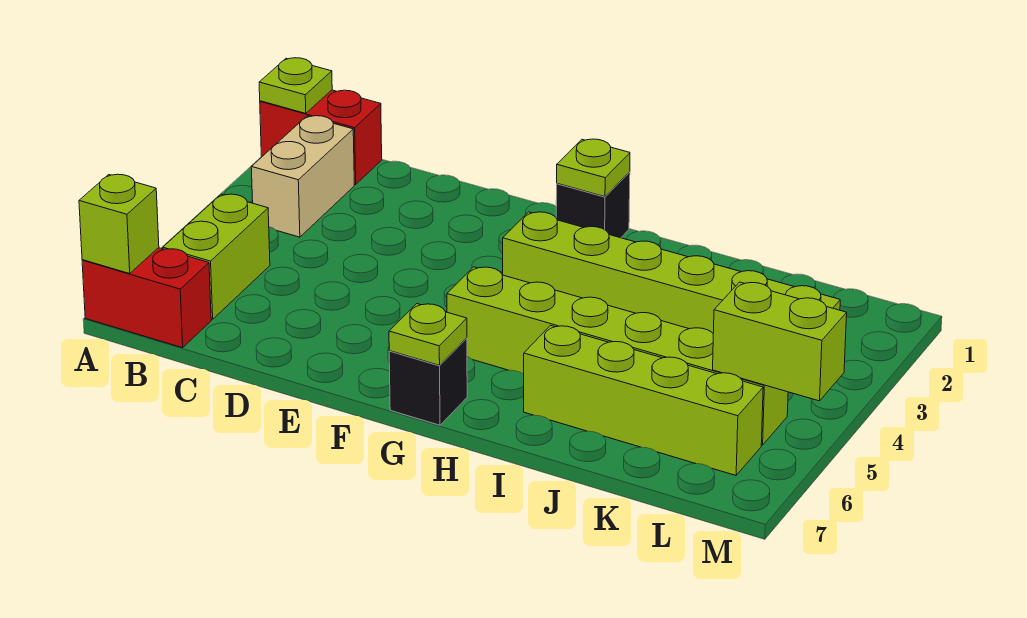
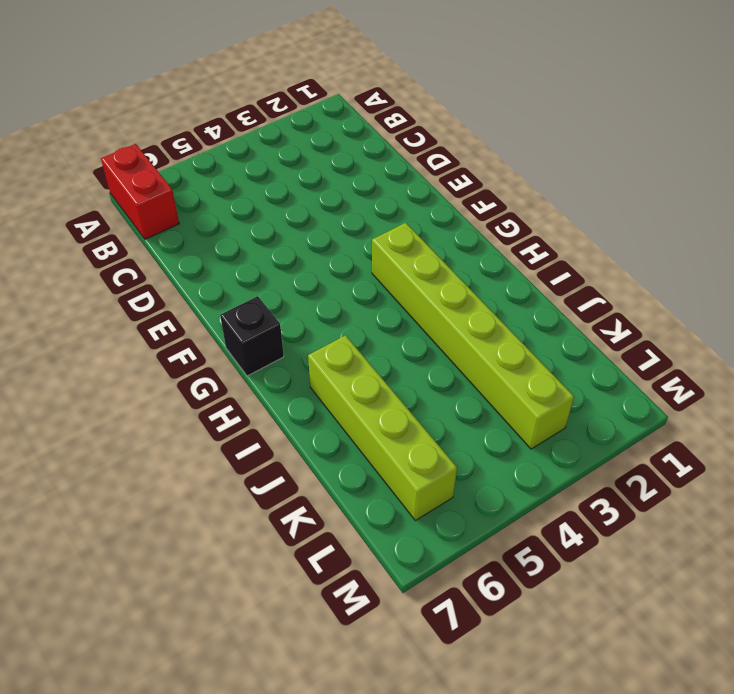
none -> red brick A1:B1 level 1
none -> tan brick B2:B3 level 1
none -> lime brick B5:B6 level 1

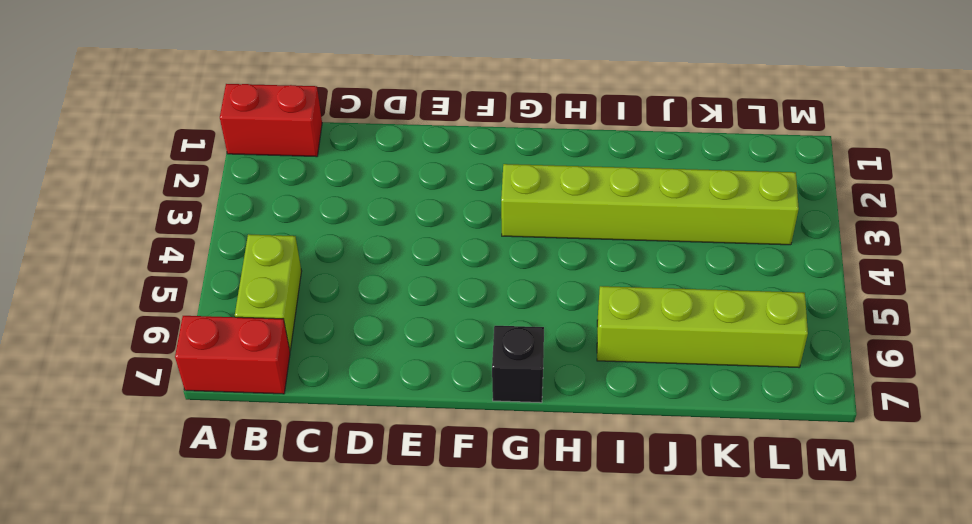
none -> tan brick B2:B3 level 1
none -> black brick G1 level 1
none -> lime brick G5:L5 level 1

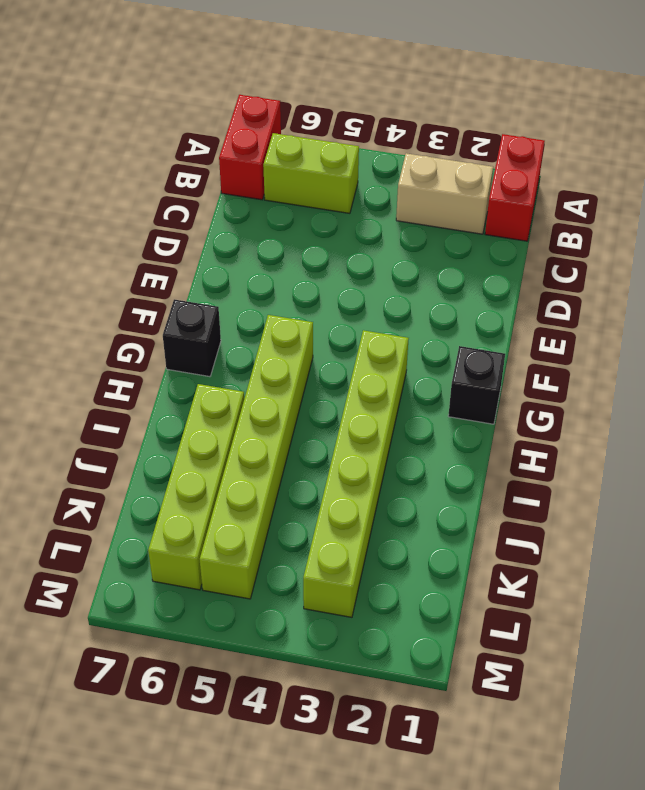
none -> lime plate A1 level 2
none -> lime brick A7 level 2
none -> lime plate G1 level 2

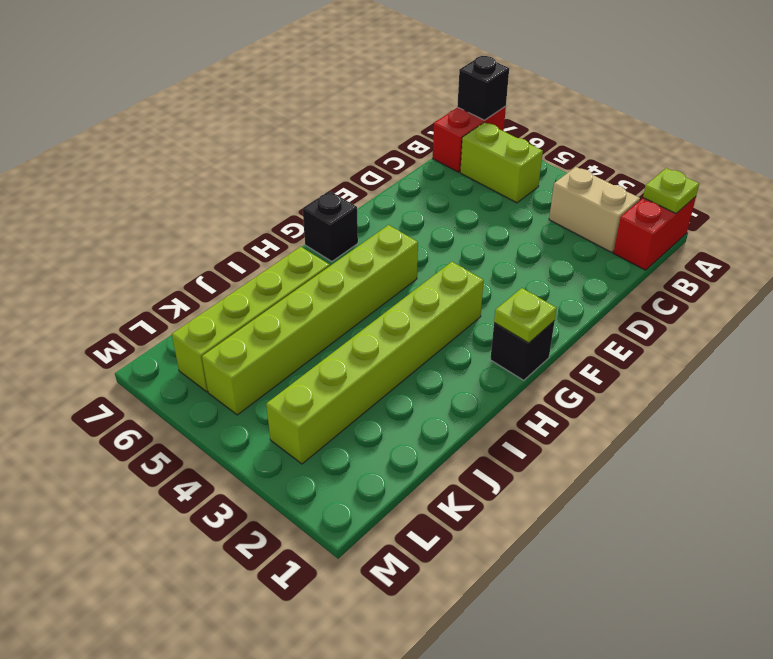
black brick A7 level 2 -> lime brick A7 level 2
none -> lime plate G7 level 2
none -> lime brick L5:M5 level 2

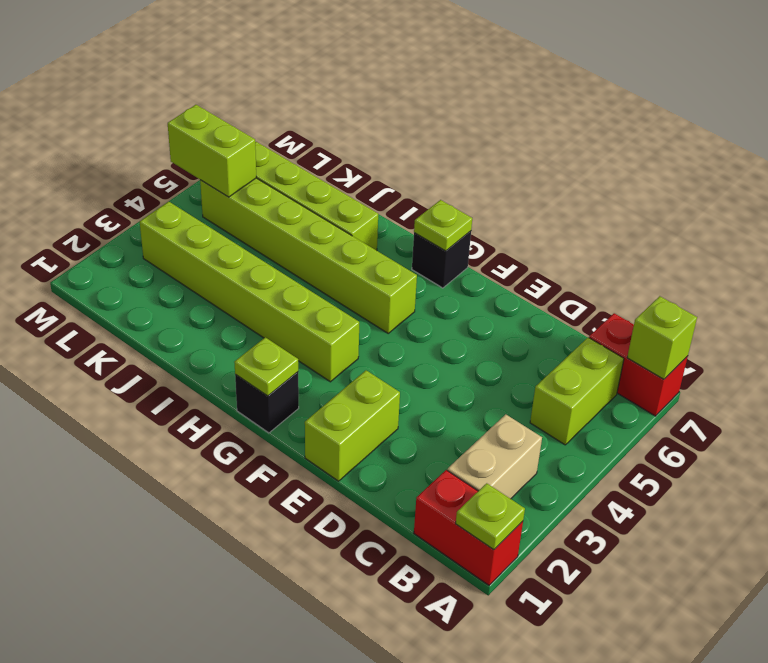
lime brick E1:E2 level 1 -> none

